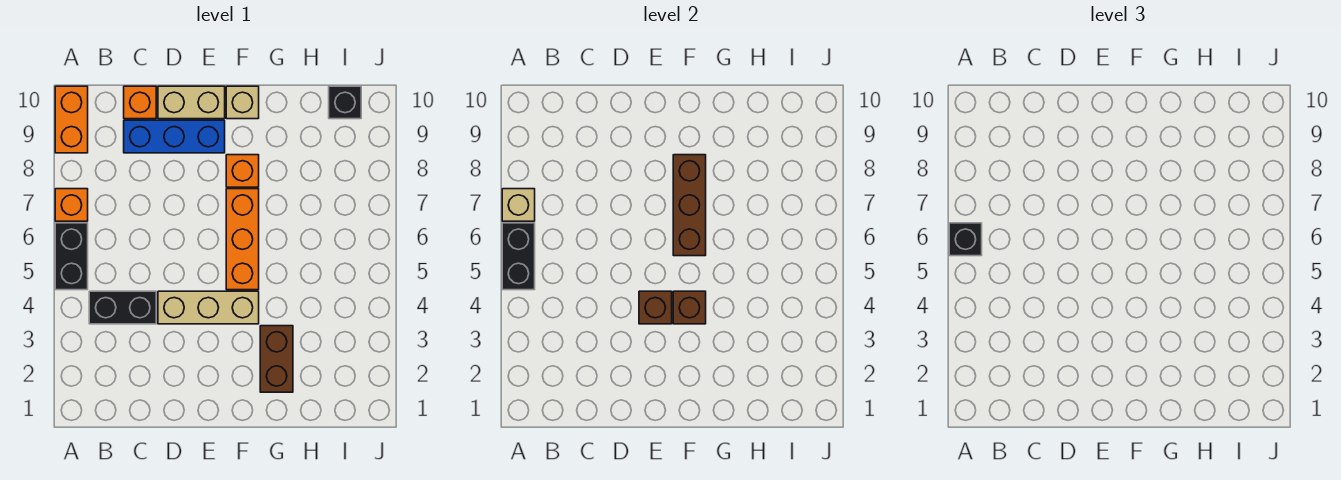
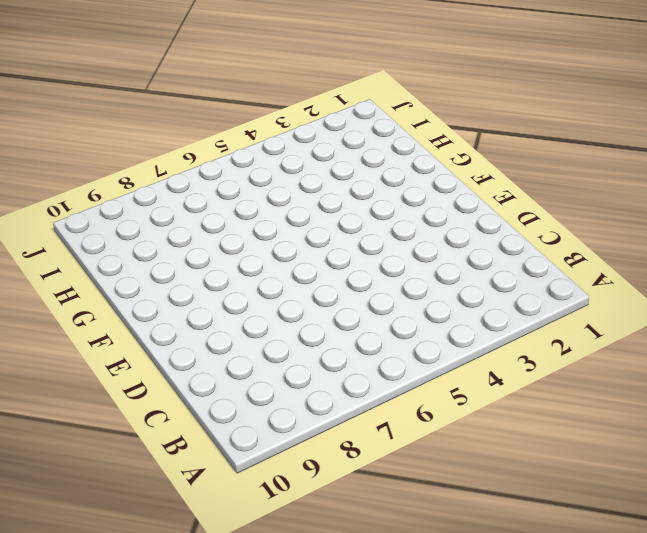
none -> black brick A5:A6 level 1
none -> orange brick A7 level 1
none -> orange brick A9:A10 level 1

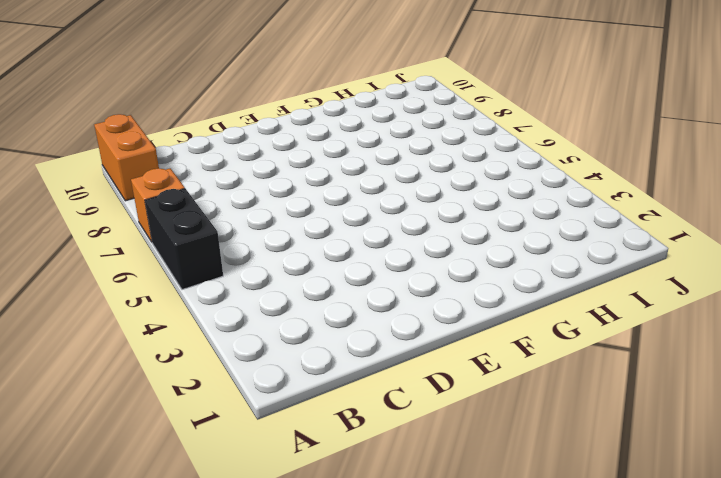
none -> black brick B4:C4 level 1
none -> blue brick C9:E9 level 1
none -> orange brick C10 level 1

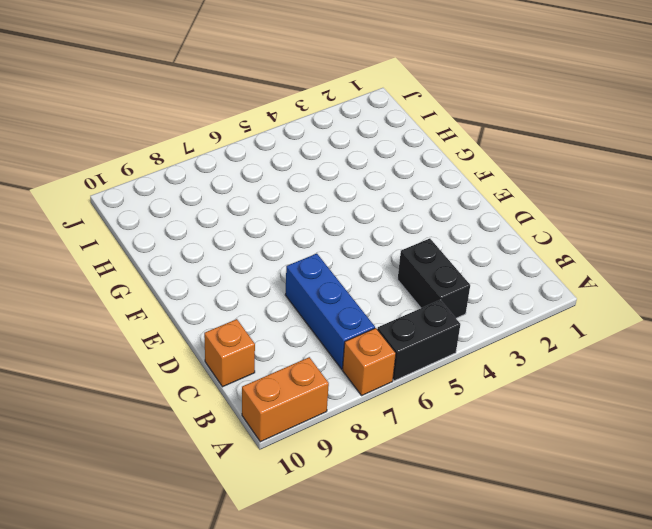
blue brick B7:D7 level 1 -> blue brick C9:E9 level 1
none -> tan brick D4:F4 level 1
none -> tan brick D10:E10 level 1
none -> orange brick F5:F7 level 1

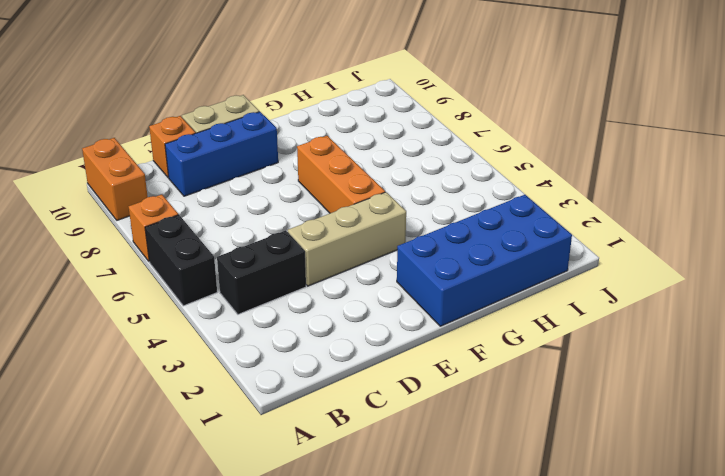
blue brick F1:I2 level 1 -> brown brick G2:G3 level 1
none -> orange brick F8 level 1
none -> tan brick F10 level 1
none -> black brick I10 level 1

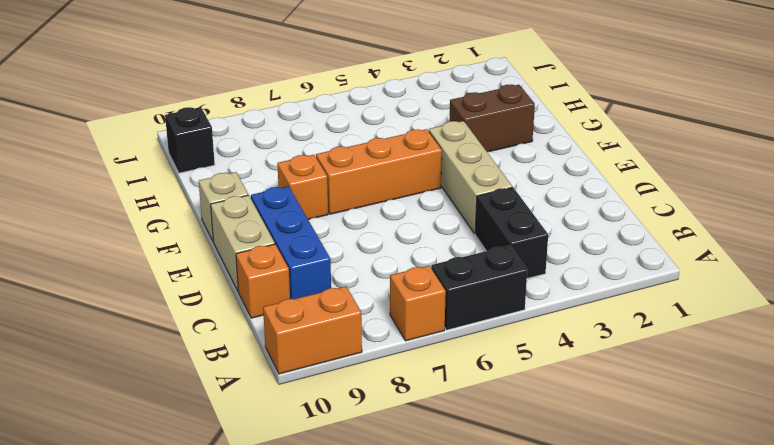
none -> black brick A5:A6 level 2
none -> tan brick A7 level 2
none -> brown brick E4 level 2

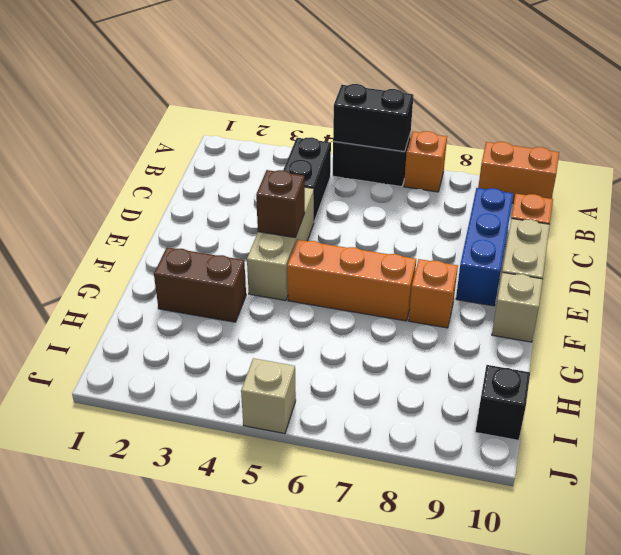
tan brick J5 level 1 -> tan brick A7 level 2
none -> brown brick F4 level 2
none -> brown brick F6:F8 level 2
none -> black brick A6 level 3

